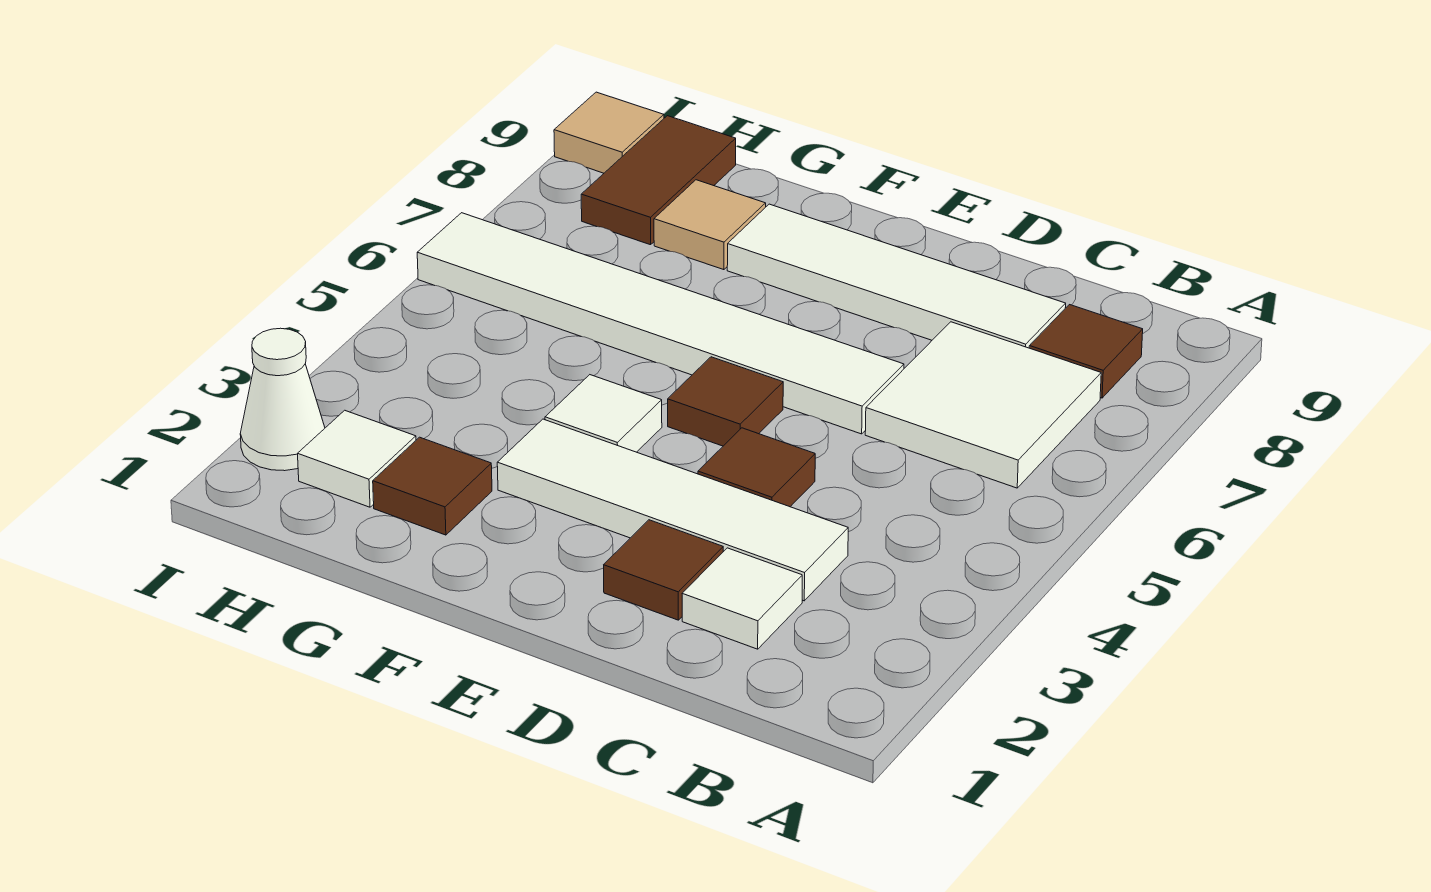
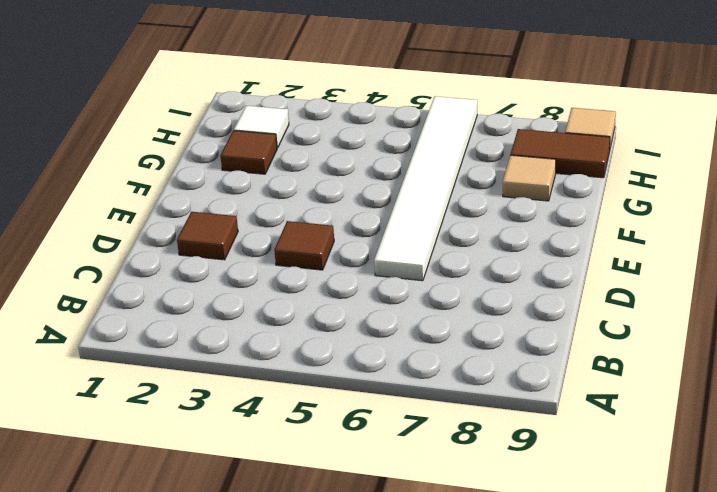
none -> white tile B6:C7 level 1
none -> brown tile B8 level 1
none -> white tile C2 level 1

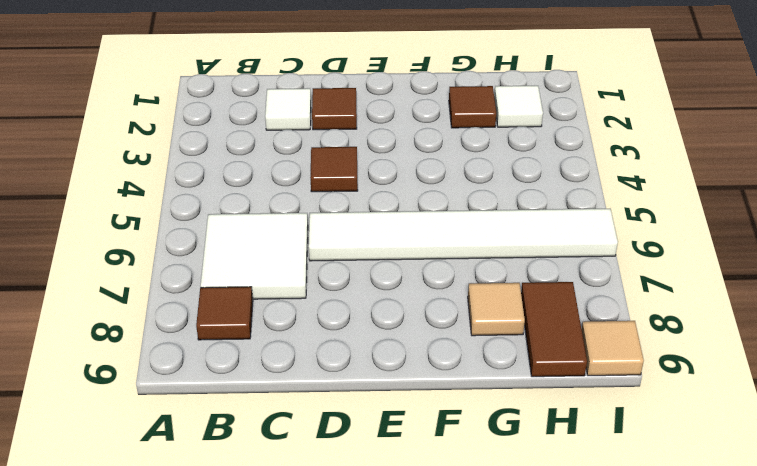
none -> white tile C3:F3 level 1
none -> white tile C8:F8 level 1
none -> brown tile E5 level 1

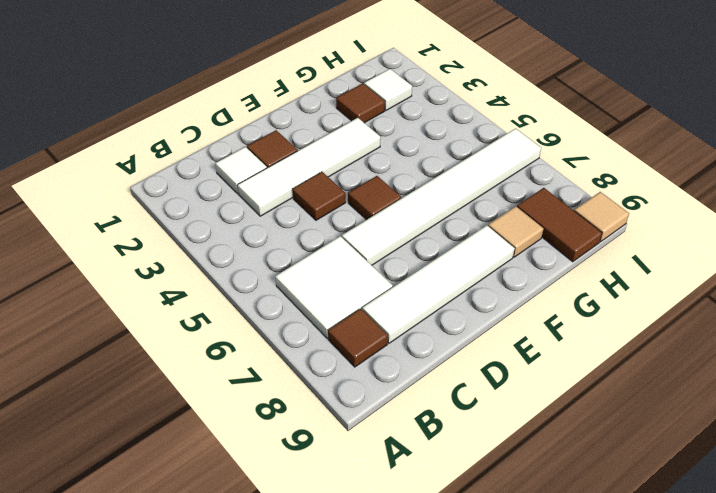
none -> white tile F4 level 1
none -> white cone I2 level 1

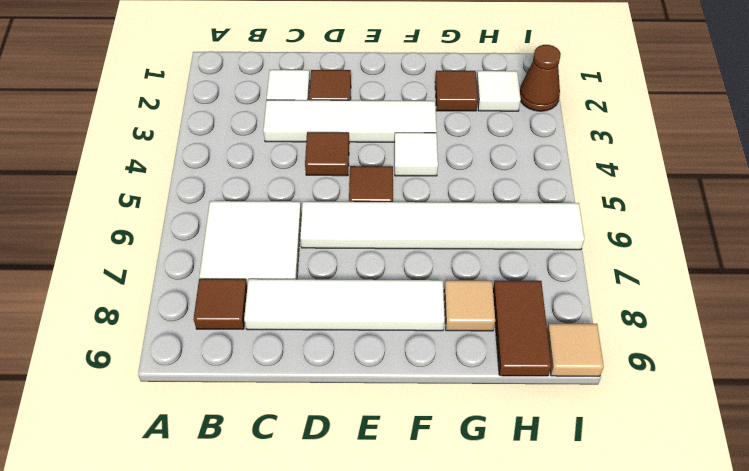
brown cone I2 level 1 -> white cone I2 level 1

